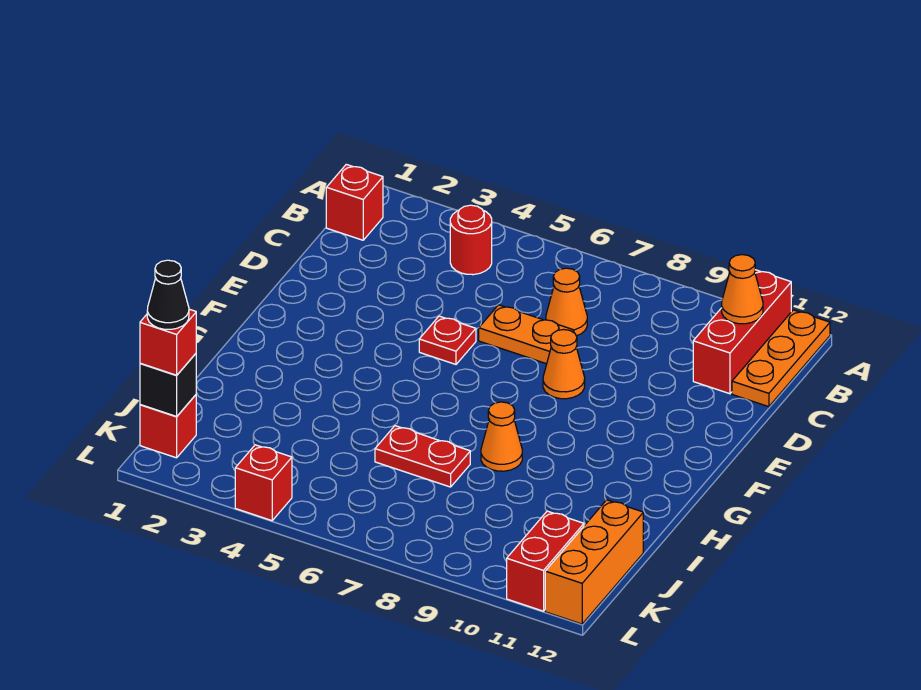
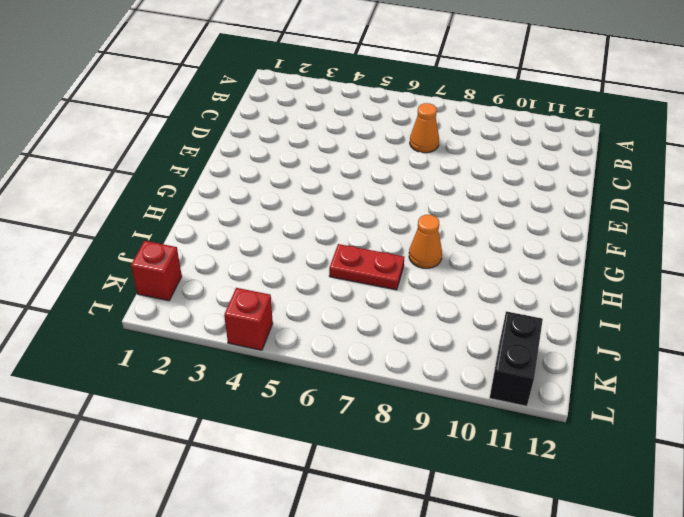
black brick K11:L11 level 1 -> red brick K11:L11 level 1
none -> red brick A11:C11 level 1
none -> orange plate A12:C12 level 1
none -> red brick B1 level 1

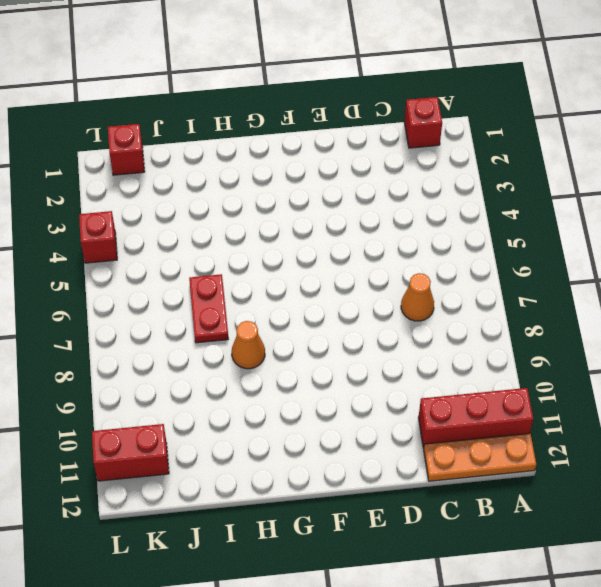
none -> red round brick B4 level 1
none -> orange plate D6:D7 level 1
none -> red plate E5 level 1

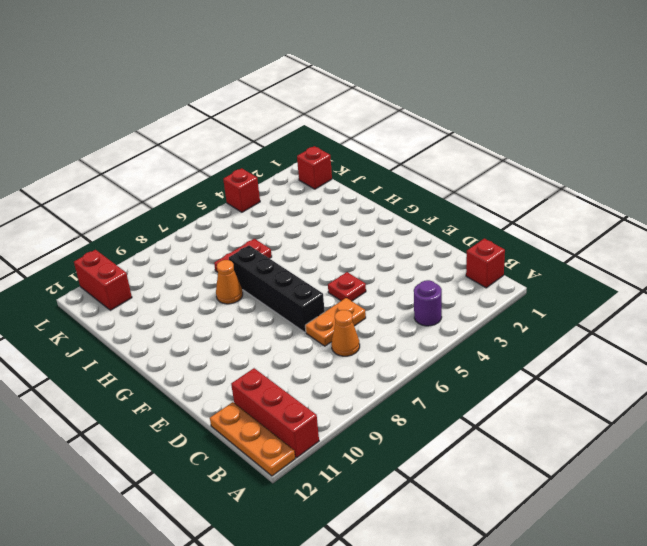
purple round brick B4 level 1 -> red round brick B4 level 1
black brick E7:H7 level 1 -> none
none -> orange cone E8 level 1
none -> orange brick J12:L12 level 1
none -> orange cone B11 level 2

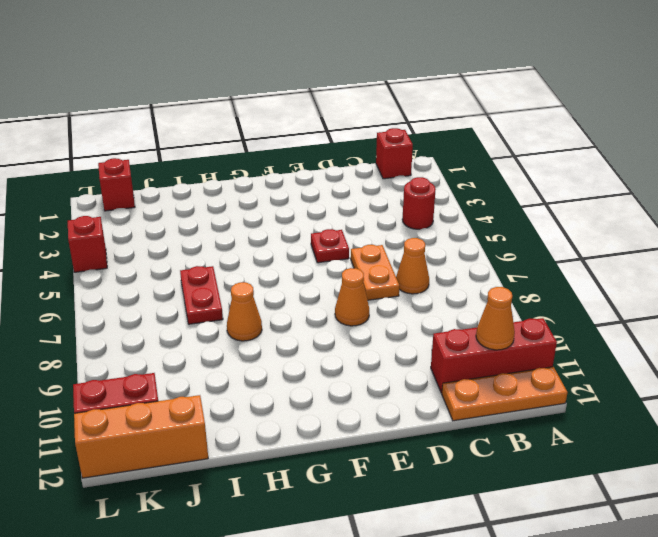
none -> black brick K1 level 2
none -> red brick K1 level 3
none -> black cone K1 level 4

